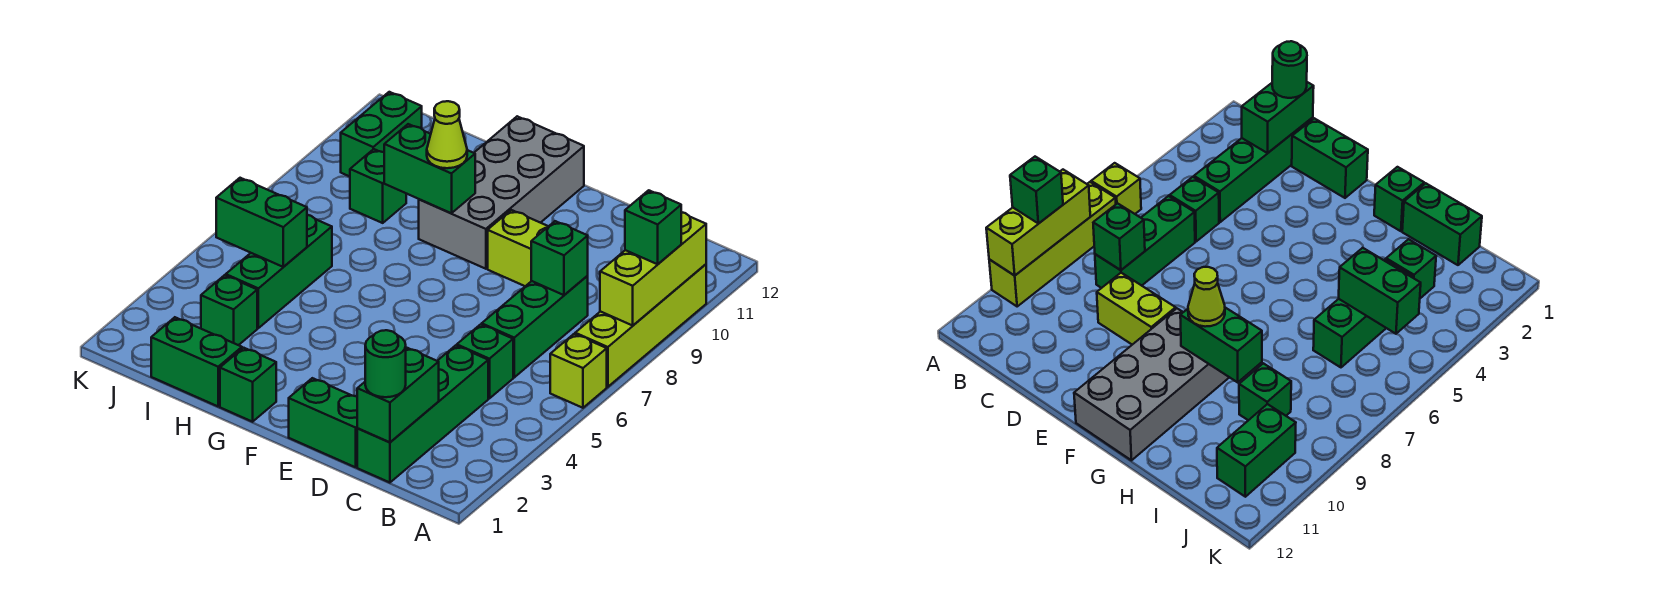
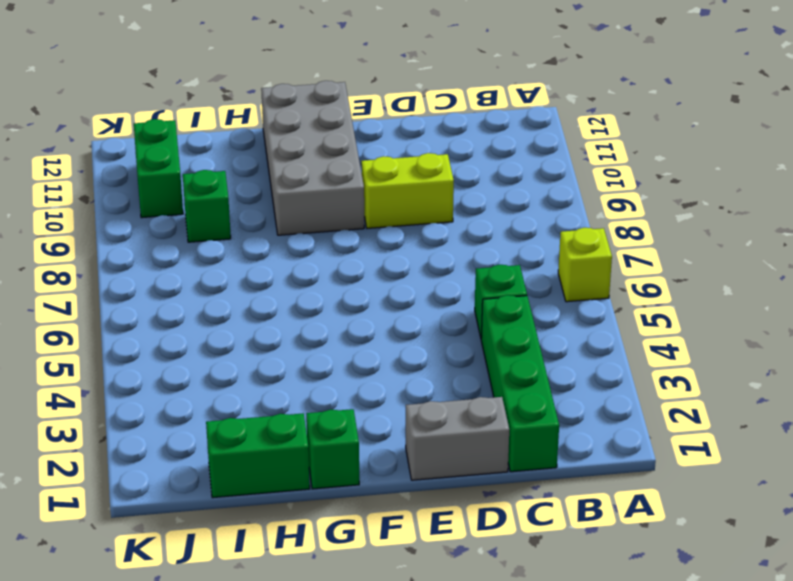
grey brick D1:E1 level 1 -> green brick D1:E1 level 1
none -> lime brick A7:A10 level 1
none -> green brick C6:C8 level 1
none -> green brick I3 level 1

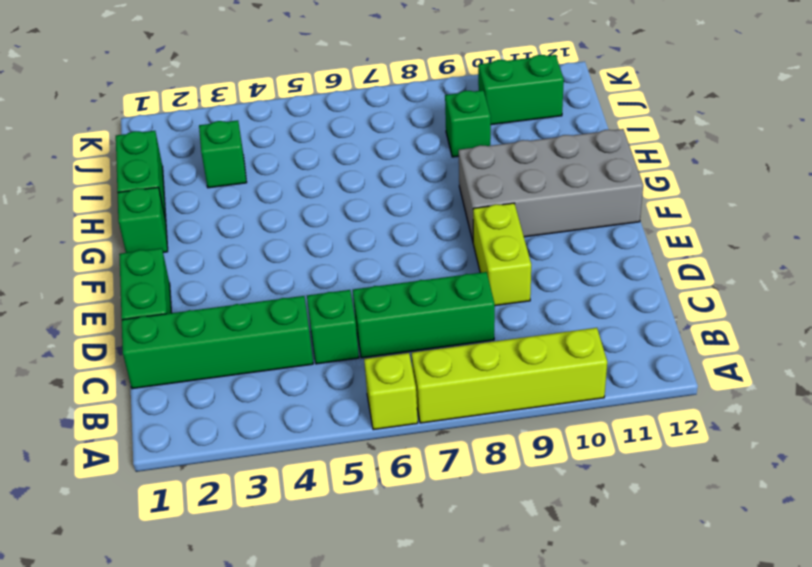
none -> green brick I4:I6 level 1
none -> lime brick A8:A10 level 2
none -> green brick C1:C2 level 2

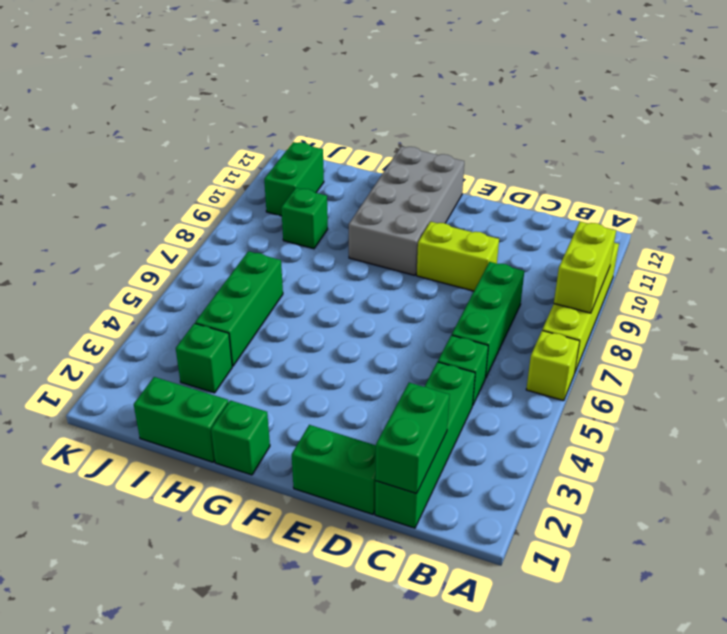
lime brick A8:A9 level 2 -> lime brick A8:A10 level 2
none -> green brick C8 level 2
none -> green brick G9:H9 level 2
none -> green brick I5:J5 level 2

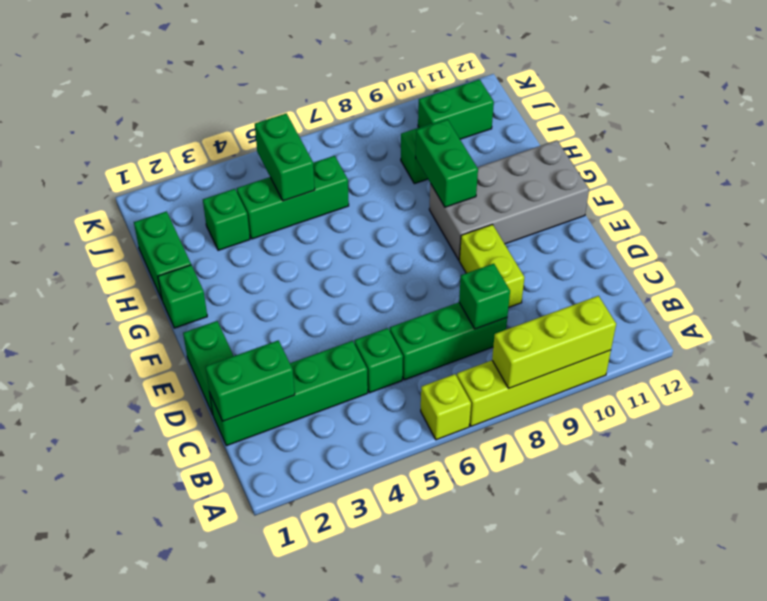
none -> green brick A9 level 3
none -> green round brick C1 level 3
none -> lime cone G9 level 3

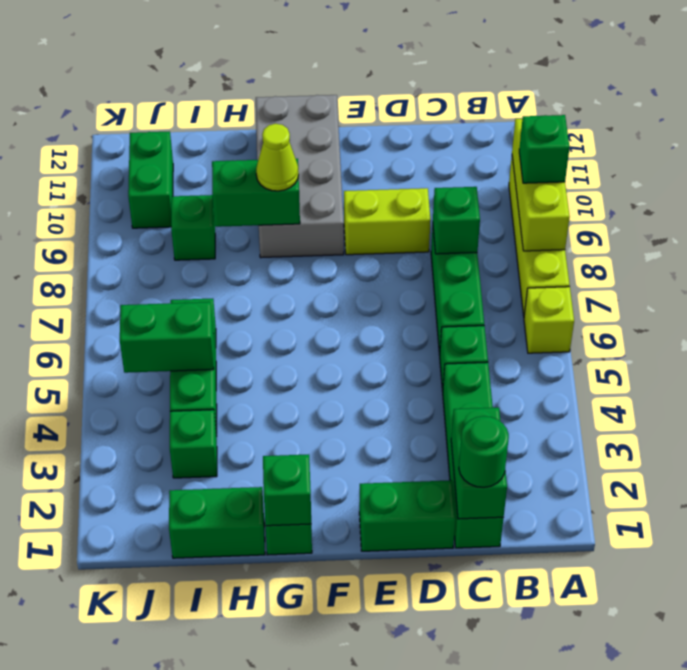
green brick G1 level 2 -> none

